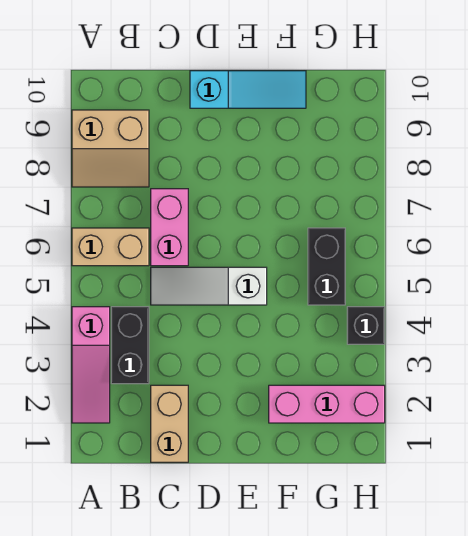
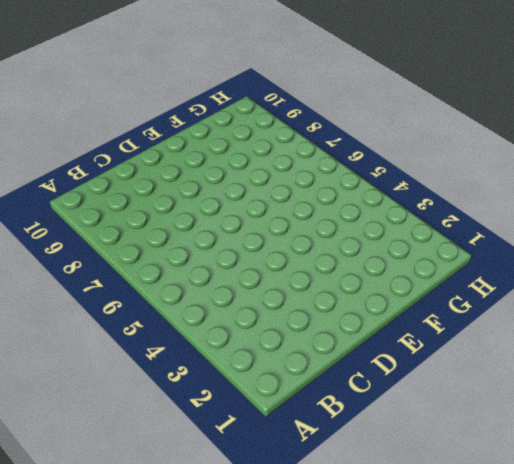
none -> pink slope A2:A4 level 1 top 4
none -> tan brick A6:B6 level 1

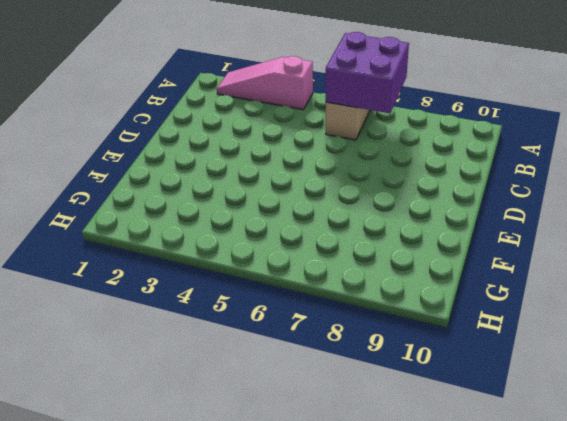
purple brick A6:B7 level 2 -> none
none -> tan slope A8:B9 level 1 top 9
none -> black brick B3:B4 level 1

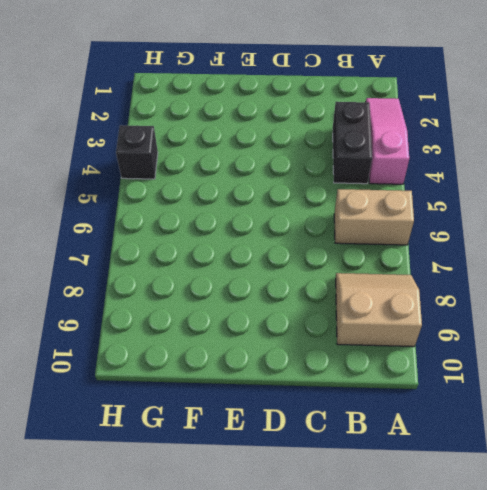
none -> tan brick C1:C2 level 1
none -> white slope C5:E5 level 1 top E

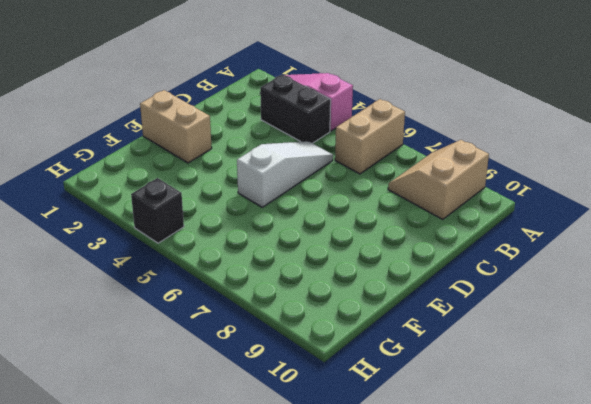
tan brick E1:E2 level 1 -> tan brick C1:C2 level 1
none -> pink brick C6:C7 level 1
none -> cyan slope D10:F10 level 1 top D

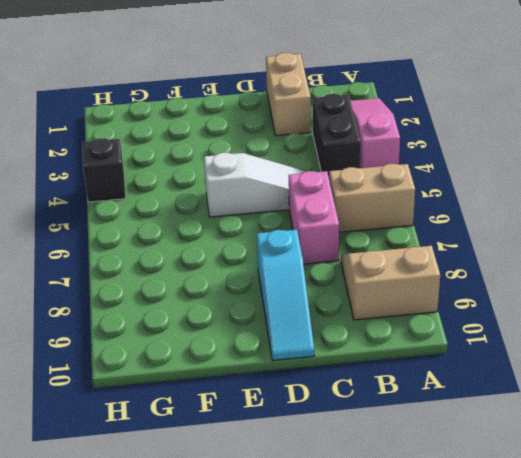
cyan slope D8:D10 level 1 top 8 -> cyan slope D10:F10 level 1 top D
none -> pink brick F2:H2 level 1
none -> black brick G5:G6 level 1

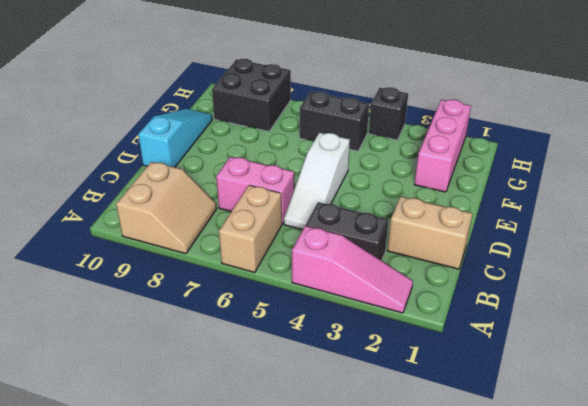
black brick G8:H9 level 1 -> none

